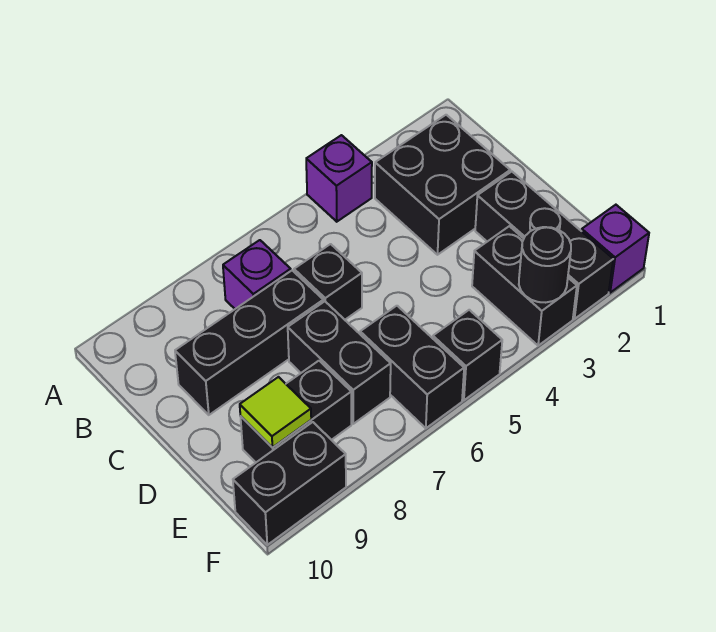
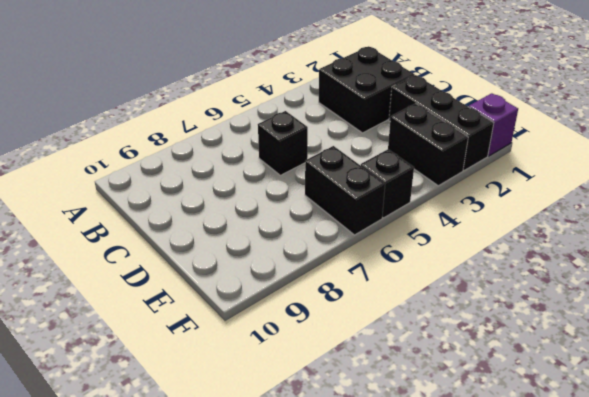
none -> purple brick A4 level 1
none -> purple brick B7 level 1
none -> black brick C7:C9 level 1

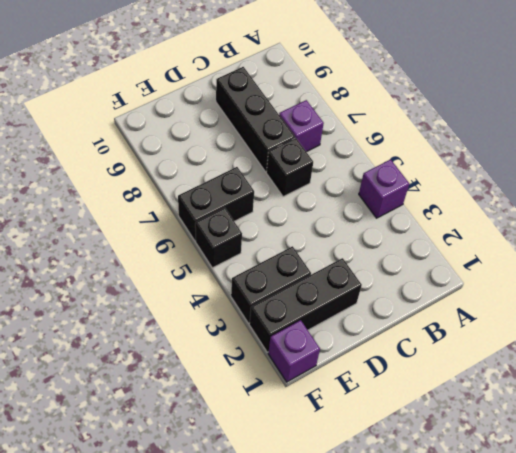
none -> black brick B2:C3 level 1
none -> black brick D7:E7 level 1
none -> black brick E8:E9 level 1

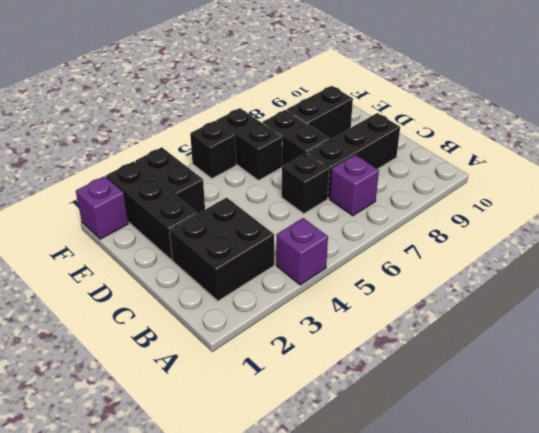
none -> black brick F9:F10 level 1
none -> lime tile E9 level 2
none -> black round brick F3 level 2

